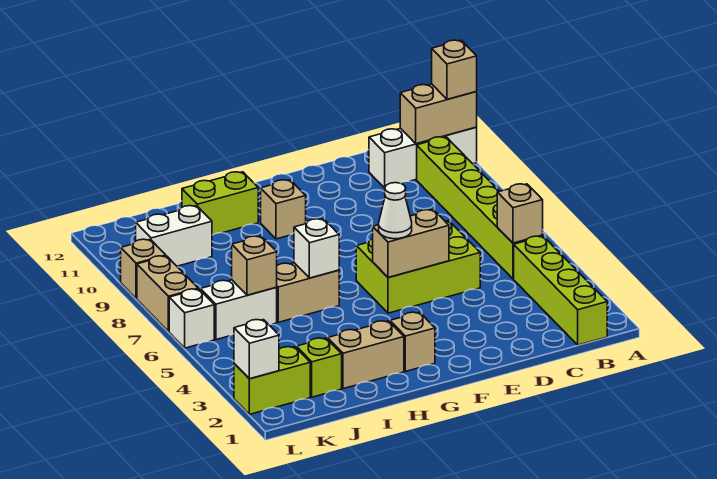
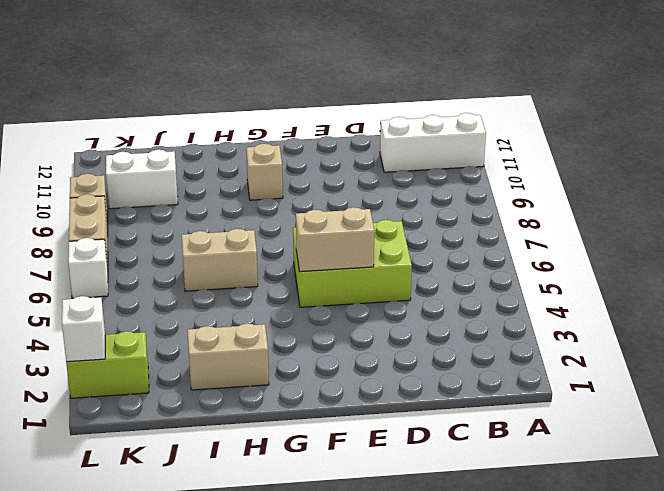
none -> lime brick B1:B4 level 1
none -> lime brick B5:B10 level 1
none -> tan brick G2 level 1

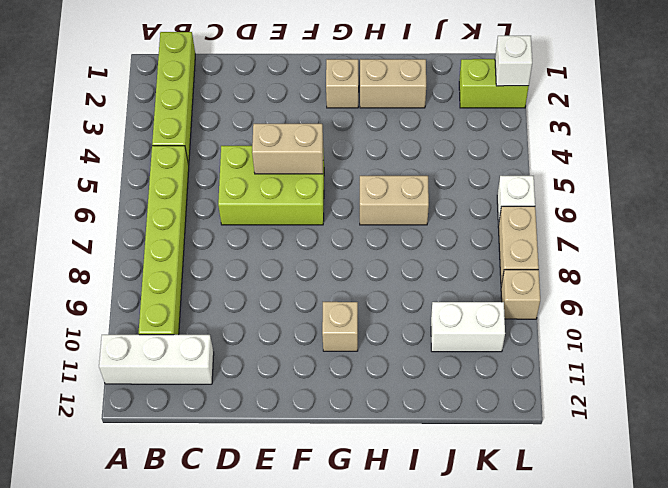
none -> lime brick H11:I11 level 1
none -> lime brick J2 level 1
none -> white brick J6:K6 level 1

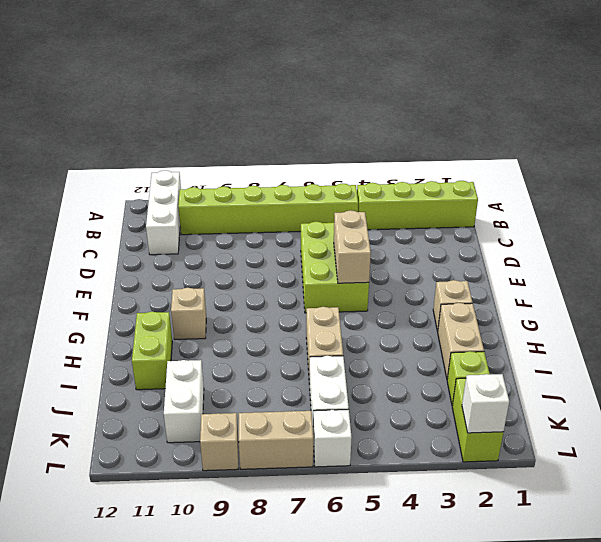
none -> tan brick A11:B11 level 2
none -> tan brick B5 level 2
none -> white brick H6 level 2

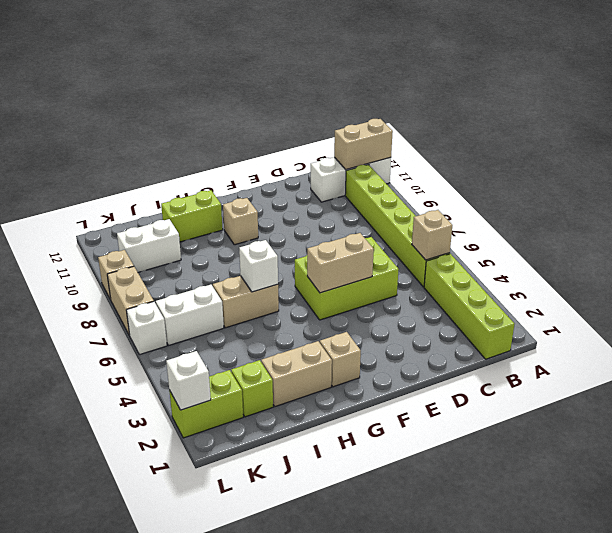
none -> tan brick J6 level 2
none -> tan brick A11 level 3
none -> white cone F5 level 3

